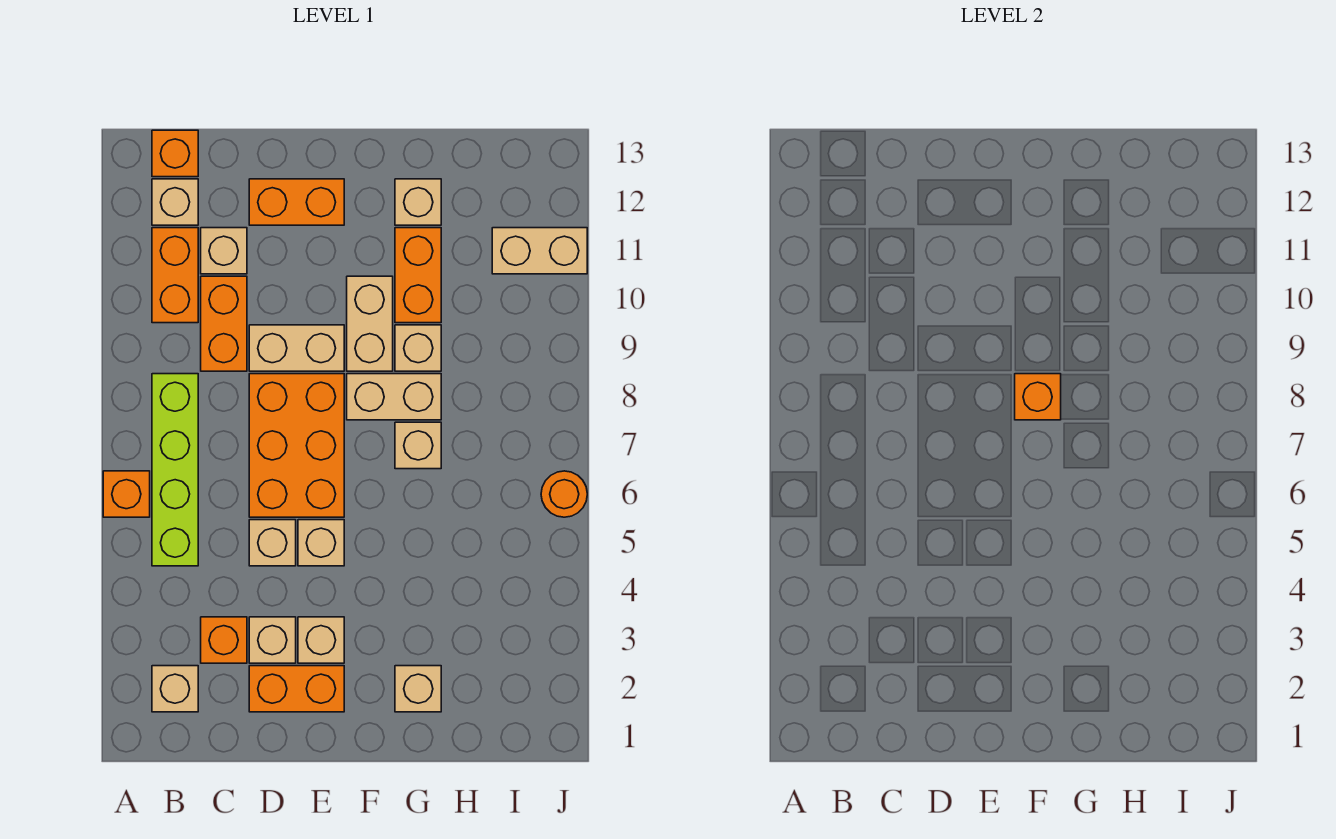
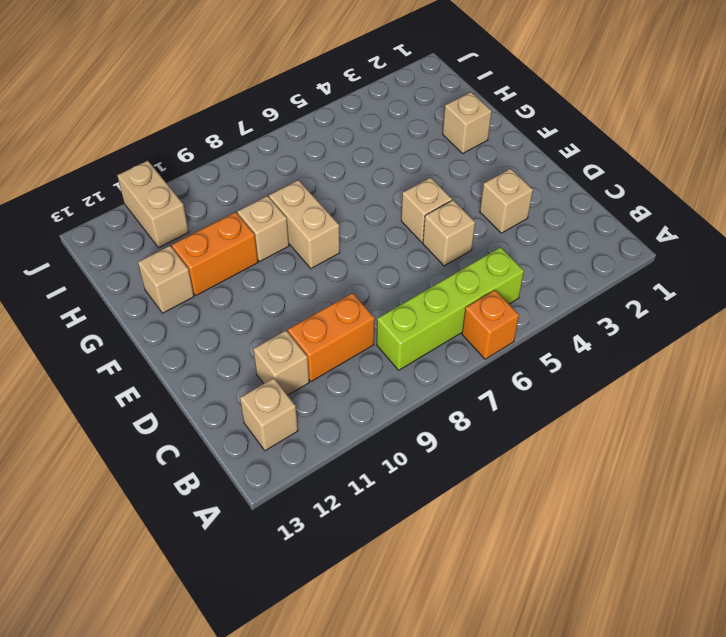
none -> tan brick B2 level 1
none -> orange brick B10:B11 level 1
none -> orange brick B13 level 1

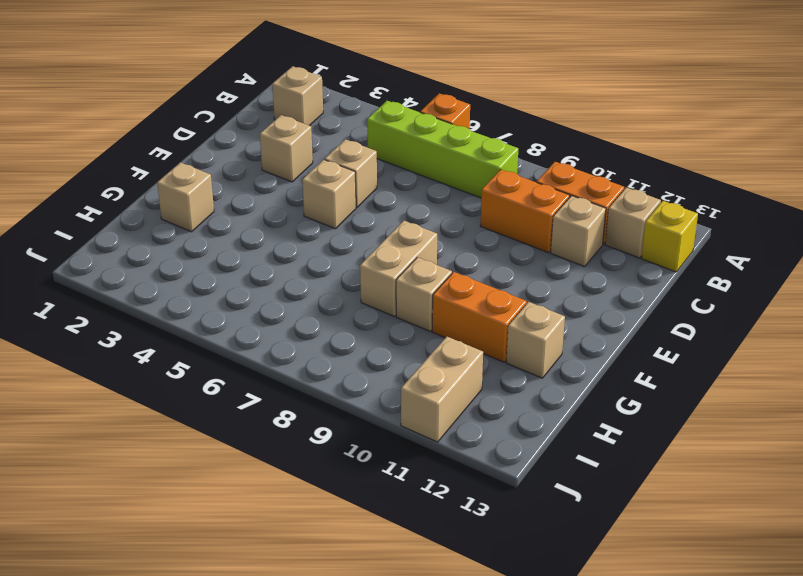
yellow brick B13 level 1 -> orange brick B13 level 1
none -> orange brick C3 level 1
none -> orange brick D2:E2 level 1
none -> orange brick D6:E8 level 1

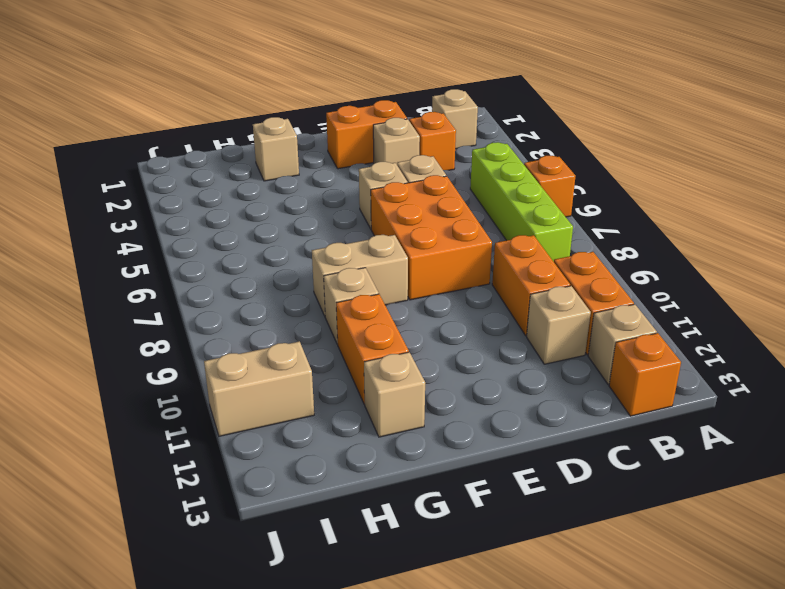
none -> tan brick D9:E9 level 1
none -> orange brick D12:E12 level 1
none -> tan brick E3 level 1

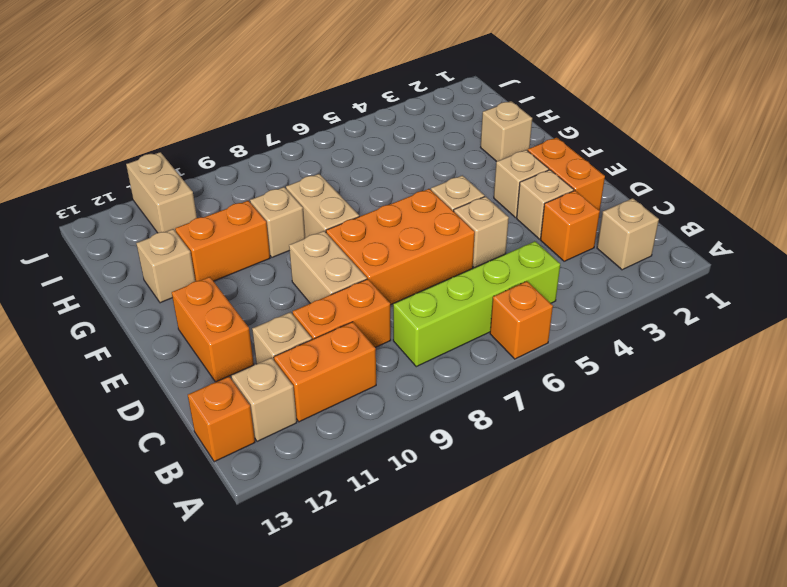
none -> tan brick F9:F10 level 1
none -> tan brick G7 level 1
none -> orange round brick J6 level 1

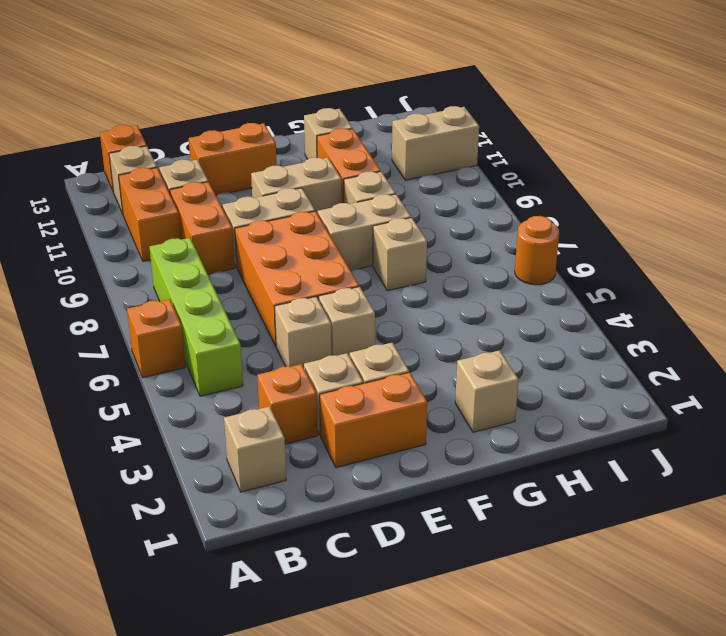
tan brick E10:F10 level 1 -> tan brick F9:F10 level 1
none -> orange brick F8 level 2

